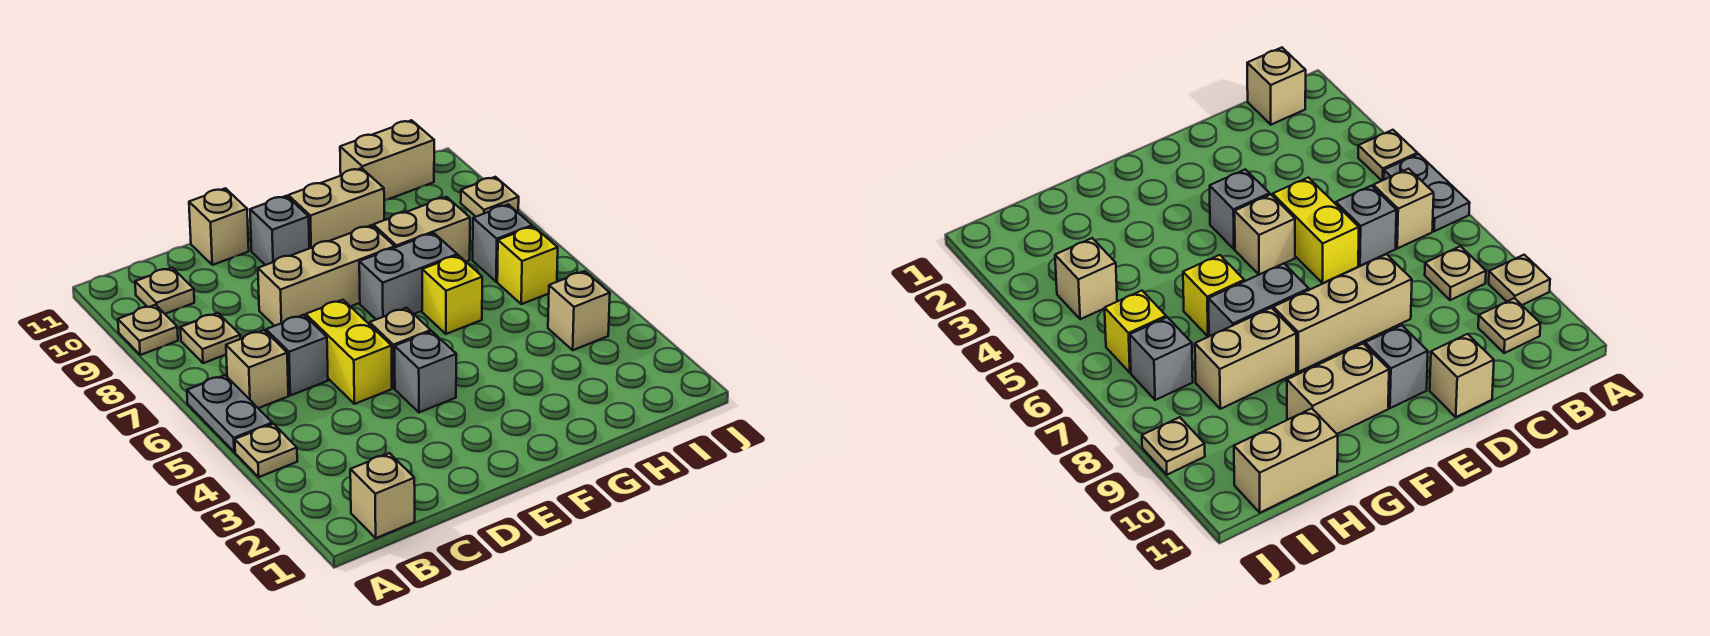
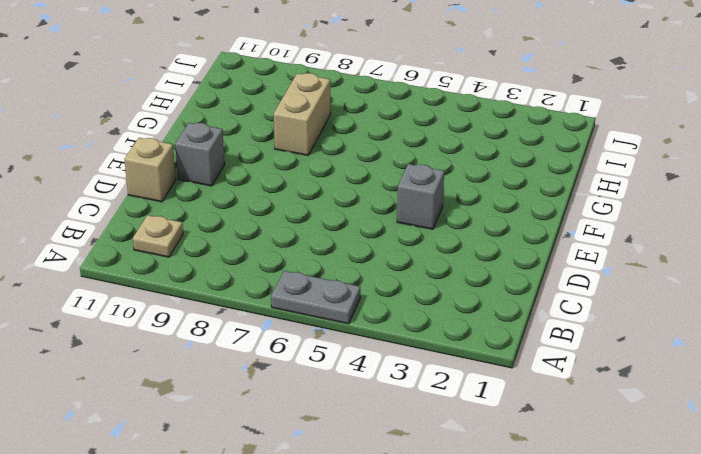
none -> tan plate A4 level 1
none -> tan plate A9 level 1
none -> tan brick B1 level 1

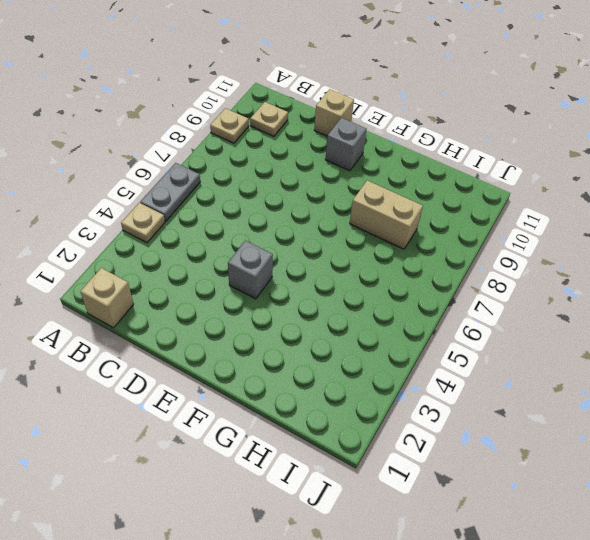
none -> tan brick B6 level 1
none -> tan plate B8 level 1
none -> grey brick C6 level 1

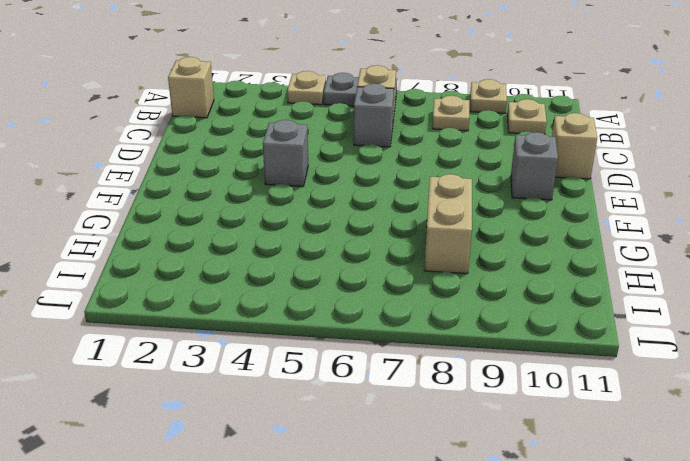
none -> yellow brick D5:D6 level 1
none -> tan brick D8:F8 level 1
none -> tan brick E5 level 1

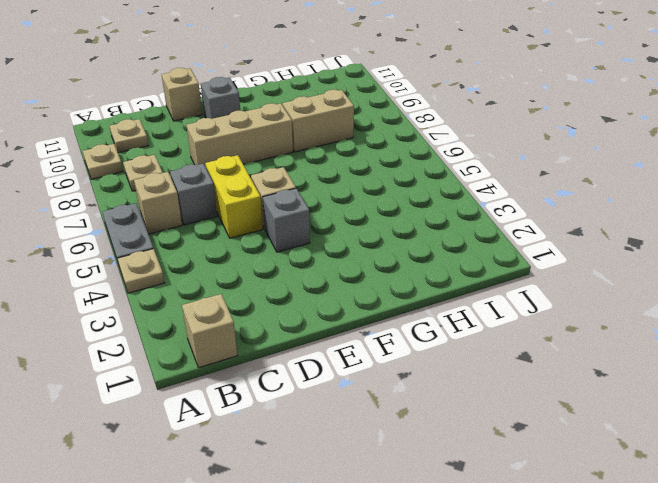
none -> grey brick F7:G7 level 1
none -> tan brick F10:G10 level 1
none -> yellow brick G6 level 1

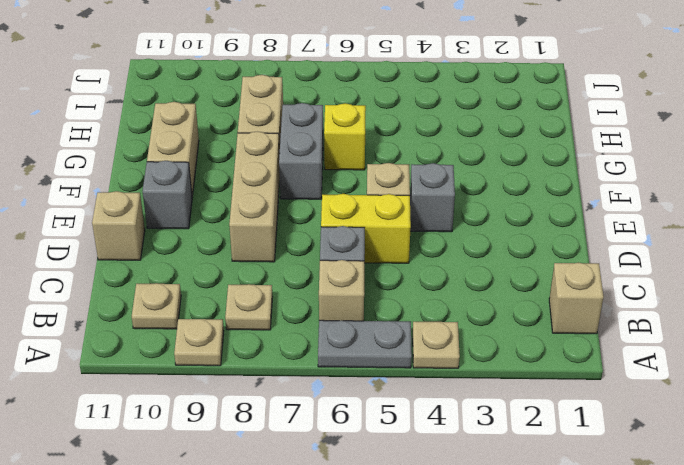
none -> tan brick H11:I11 level 1
none -> tan brick I4 level 1
none -> yellow brick I6 level 1

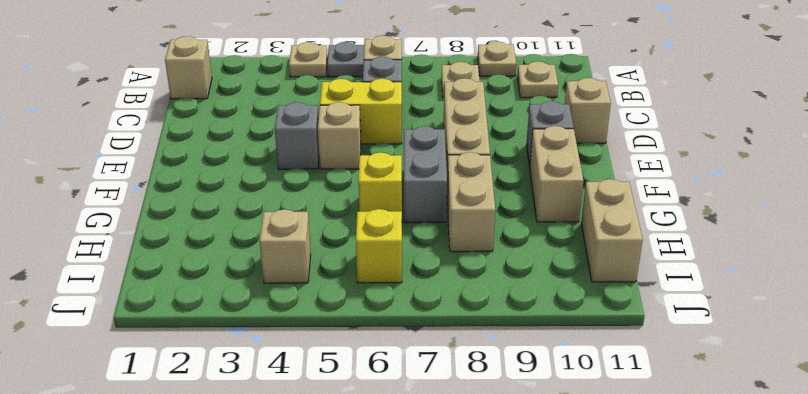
none -> grey brick I7 level 1
none -> tan plate J9 level 1

